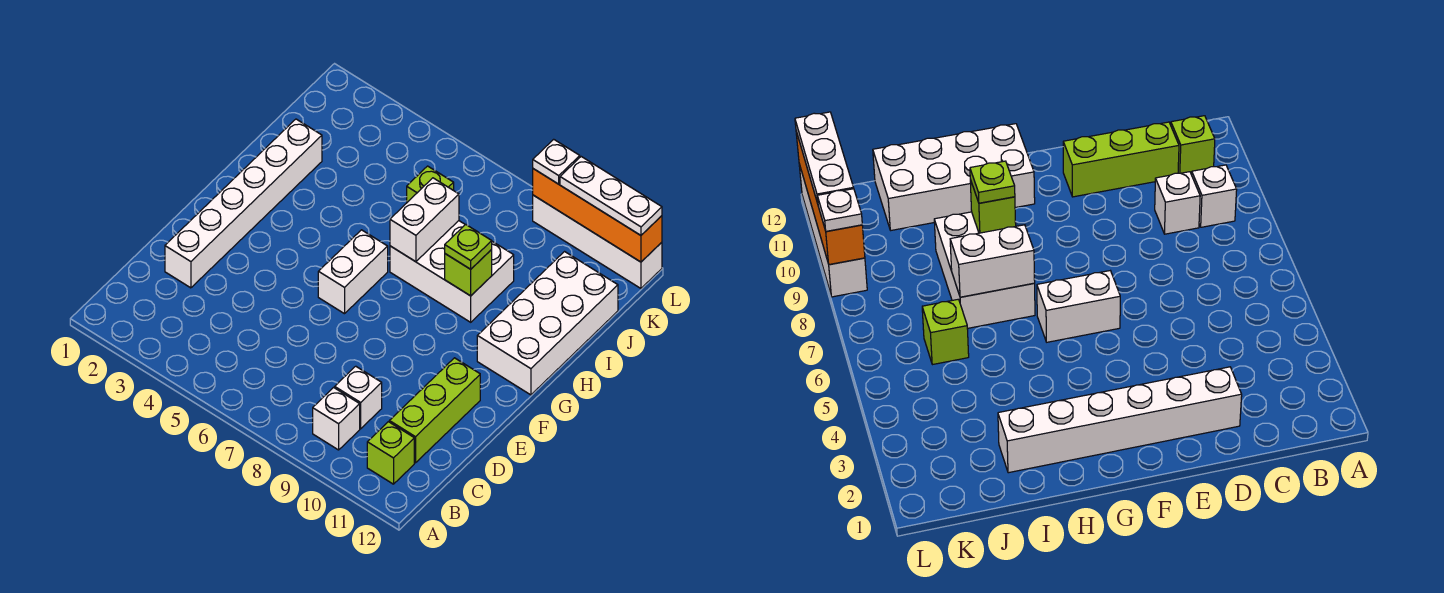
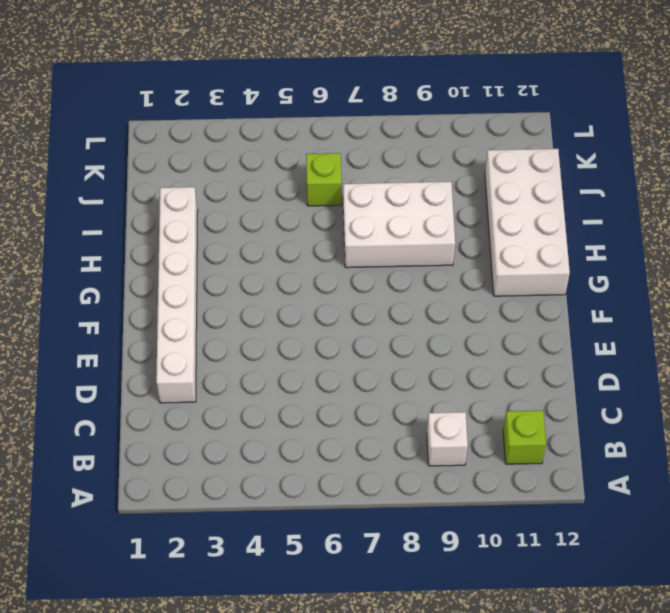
none -> white brick C9 level 1
none -> lime brick C11:E11 level 1
none -> white brick F6:G6 level 1

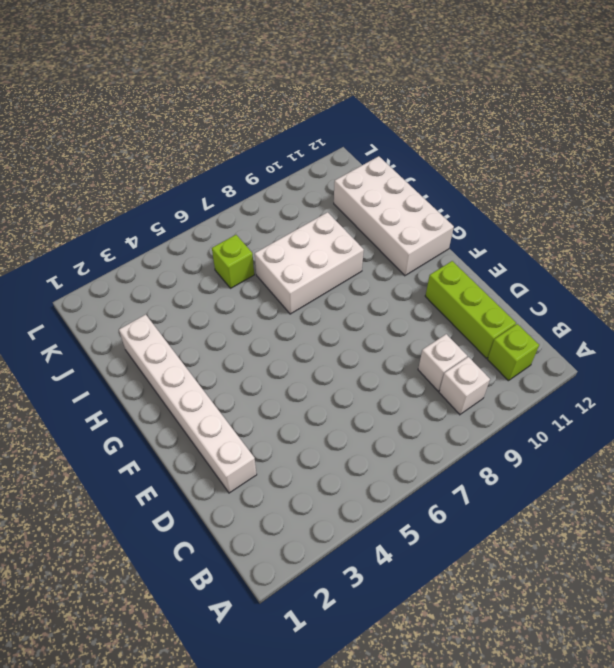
none -> white brick F6:G6 level 1
none -> white brick L9:L12 level 1
none -> white brick H7:I7 level 2

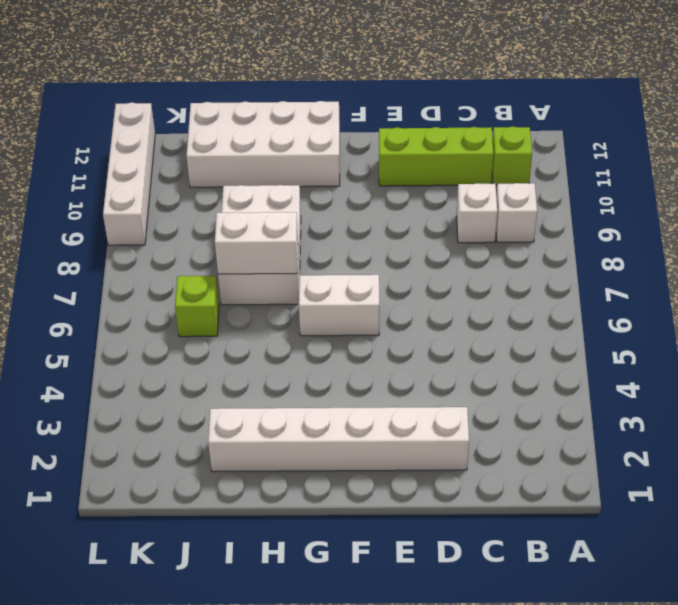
none -> lime brick H9 level 2
none -> orange brick L9:L12 level 2
none -> lime plate H9 level 3

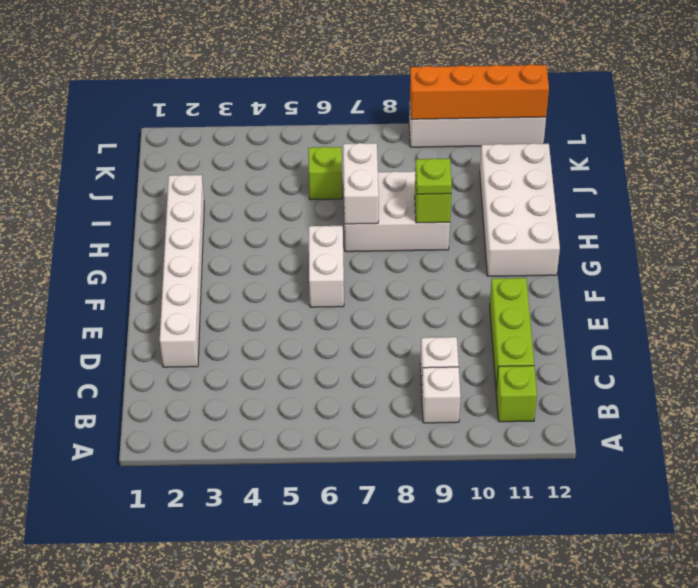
none -> white plate L9 level 3
none -> white plate L10:L12 level 3

